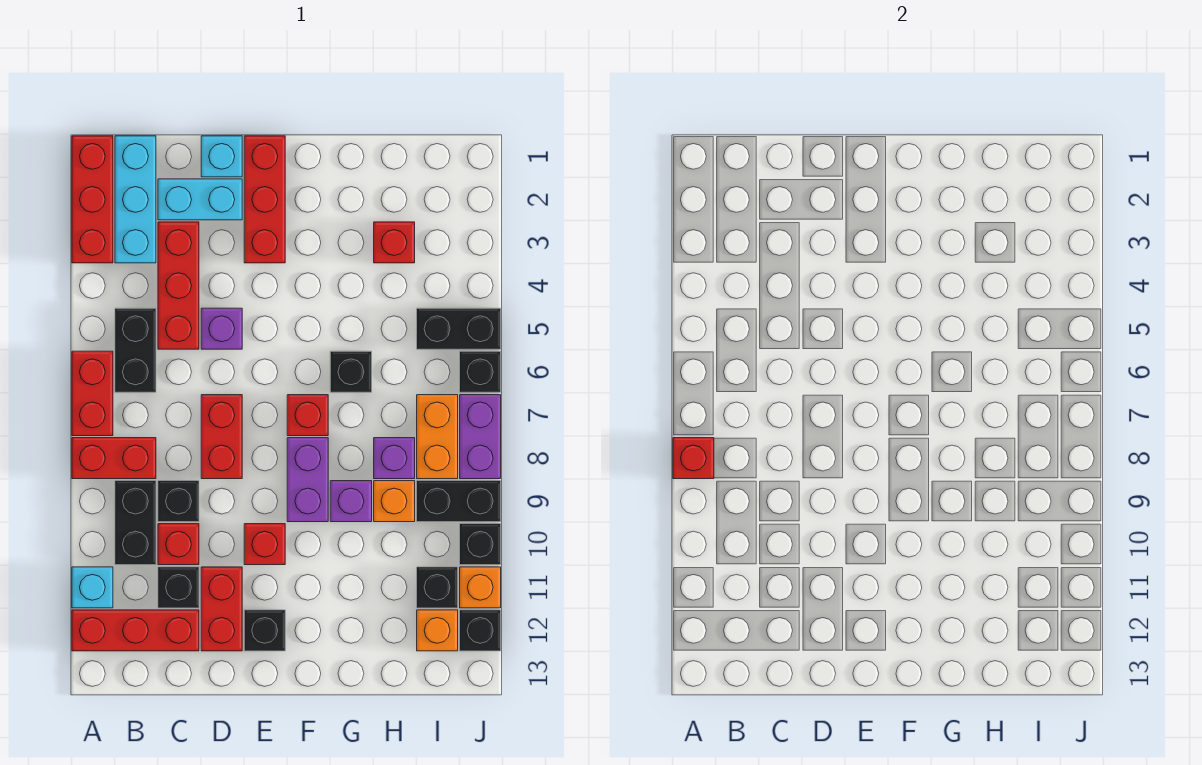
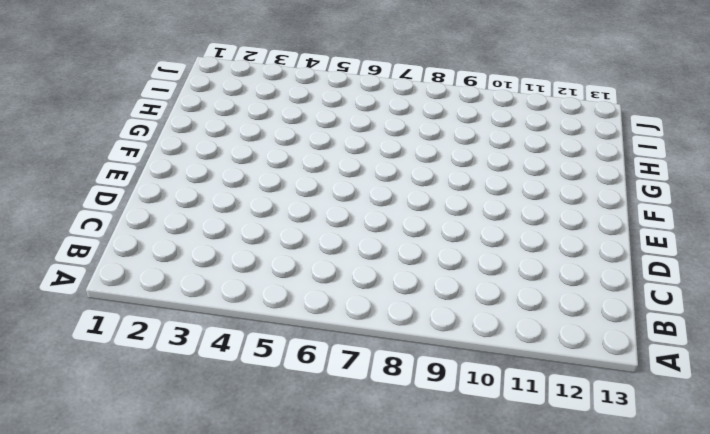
none -> red brick A1:A3 level 1
none -> red brick A6:A7 level 1
none -> red brick A8:B8 level 1
none -> cyan brick A11 level 1

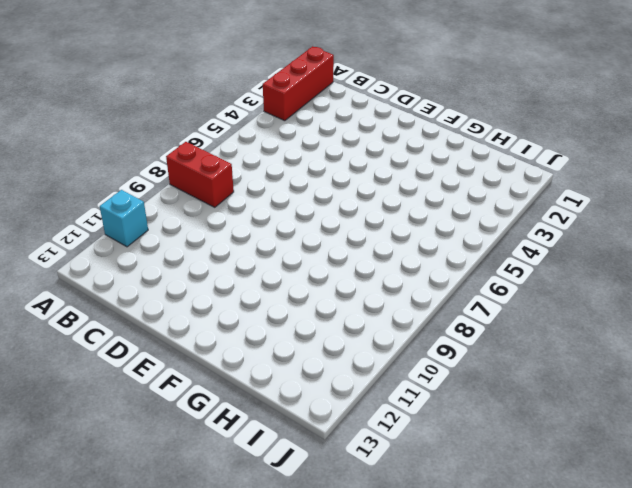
none -> red brick A6:A7 level 1
none -> red brick A12:C12 level 1
none -> cyan brick B1:B3 level 1
none -> black brick B5:B6 level 1

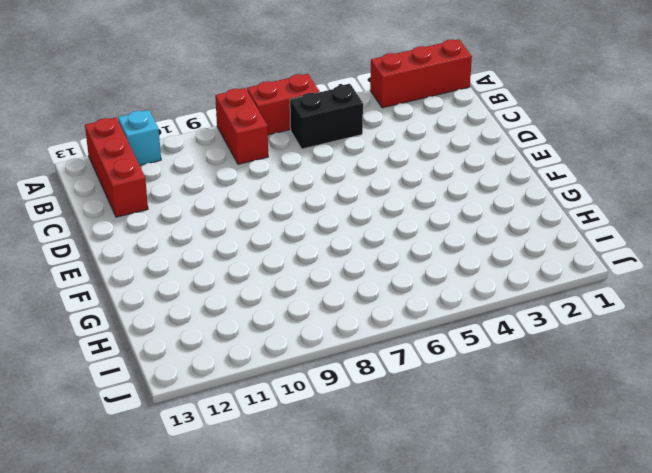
none -> cyan brick B1:B3 level 1
none -> black brick B9:B10 level 1
none -> cyan brick C2:D2 level 1
none -> red brick C3:C5 level 1

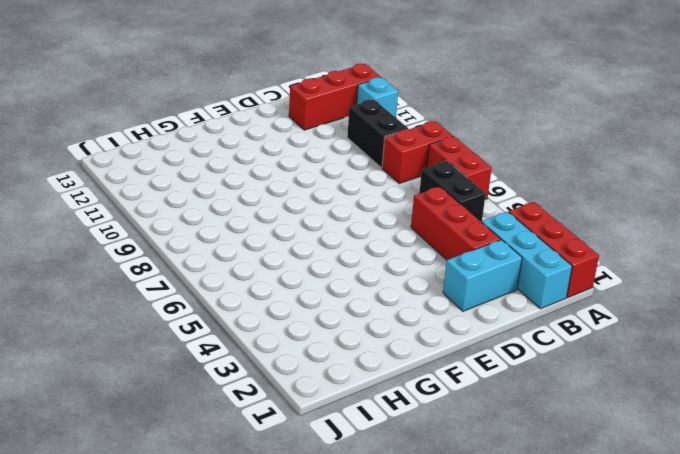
none -> black brick C9 level 1
none -> red brick C10 level 1
none -> black brick C11 level 1
none -> cyan brick D1 level 1

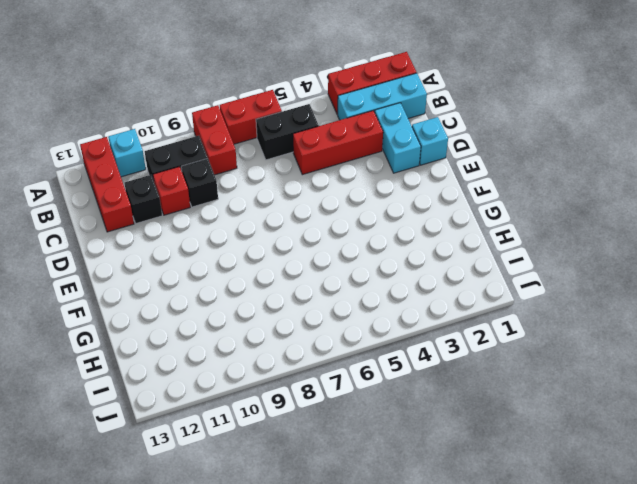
none -> purple brick D5 level 1
none -> red brick D7:D8 level 1
none -> red brick D11:D12 level 1
none -> red brick E1:E3 level 1

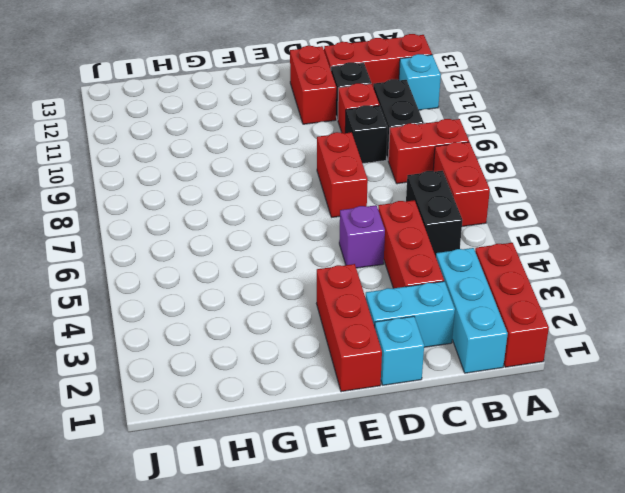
none -> red brick E10 level 1
none -> black brick E12 level 1
none -> red brick F7 level 1
none -> purple brick F8:F9 level 1

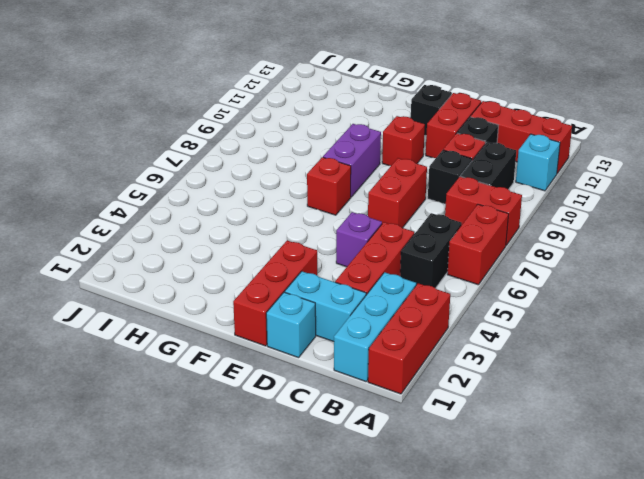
none -> black brick G6 level 1
none -> purple brick G9 level 1
none -> red brick H3 level 1
none -> purple brick H8 level 1

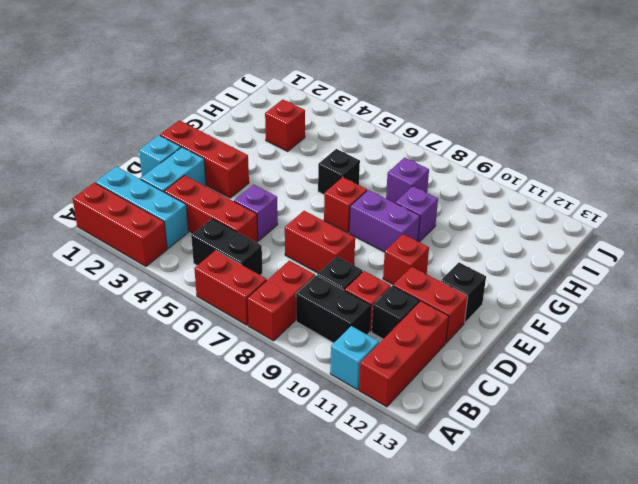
none -> orange brick H9 level 1
none -> black brick I5:J5 level 1
none -> orange brick I7:I8 level 1
none -> black brick I9:J9 level 1

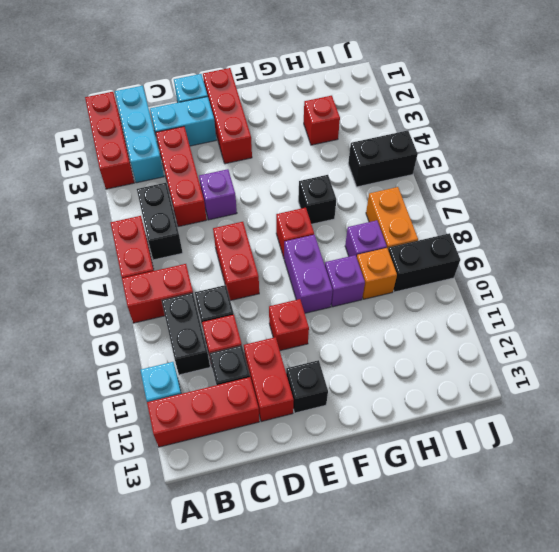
none -> black brick I11 level 1
none -> orange brick I12 level 1
none -> black brick J6 level 1
none -> purple brick J7:J8 level 1

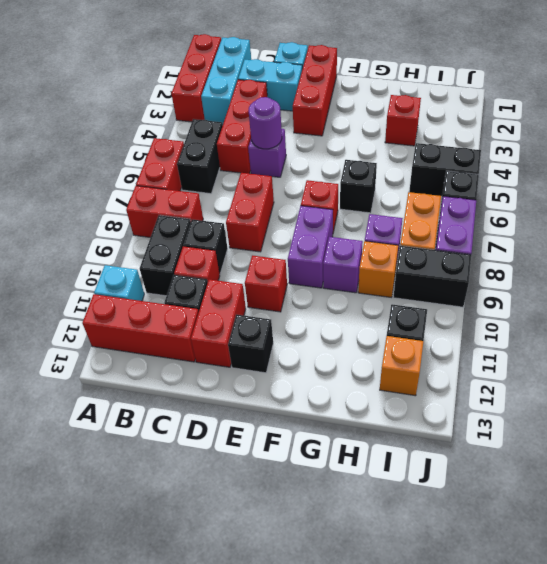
purple round brick D5 level 2 -> none
none -> black brick J10 level 1
none -> orange brick J11 level 1
none -> black brick J12 level 1
none -> red brick A8 level 2

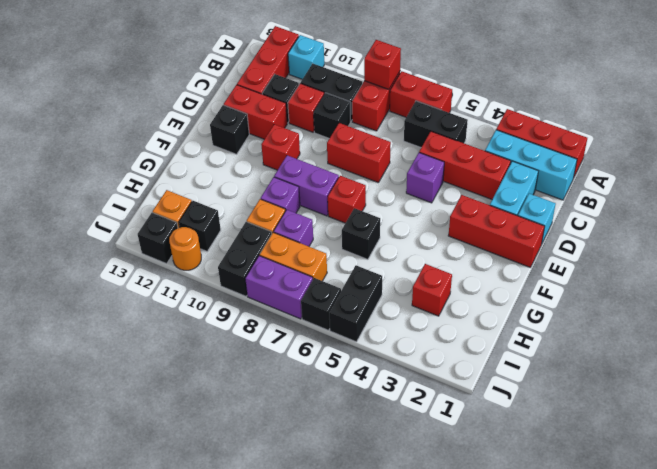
orange round brick J11 level 1 -> orange brick J11 level 1
none -> black brick J10 level 1

